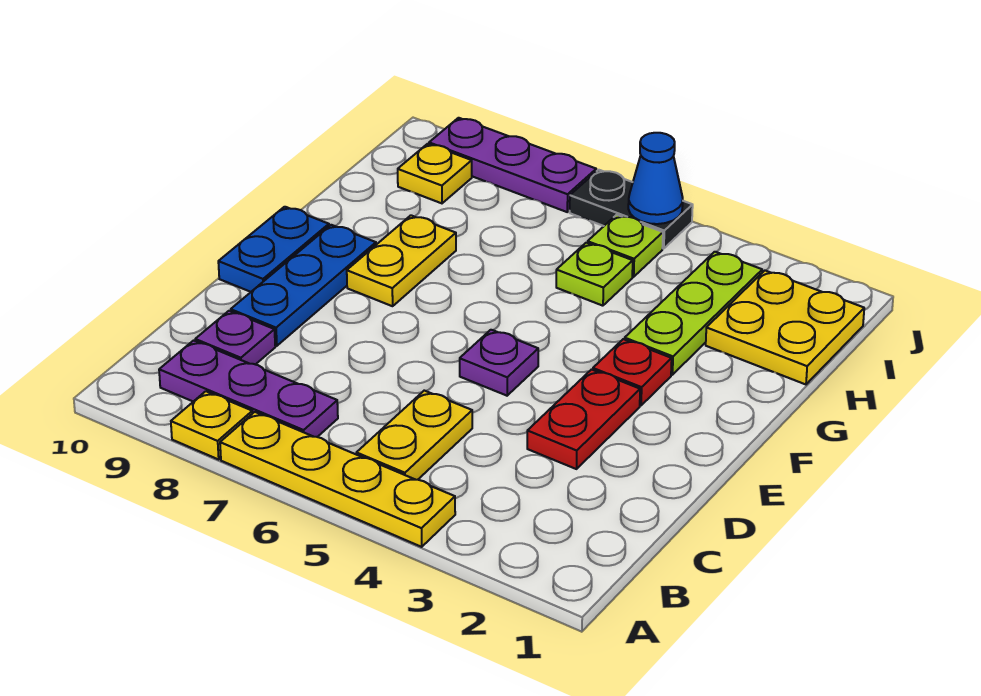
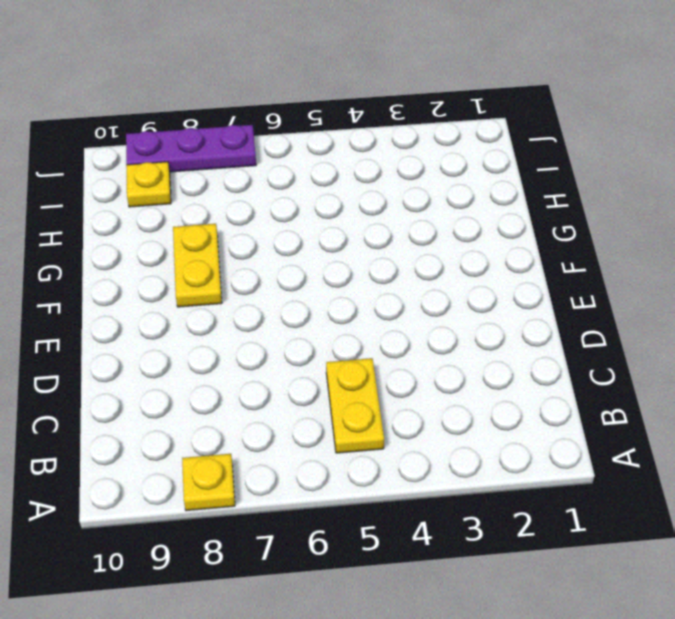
none -> yellow plate A4:A7 level 1
none -> purple plate B7:B9 level 1
none -> purple plate C9 level 1

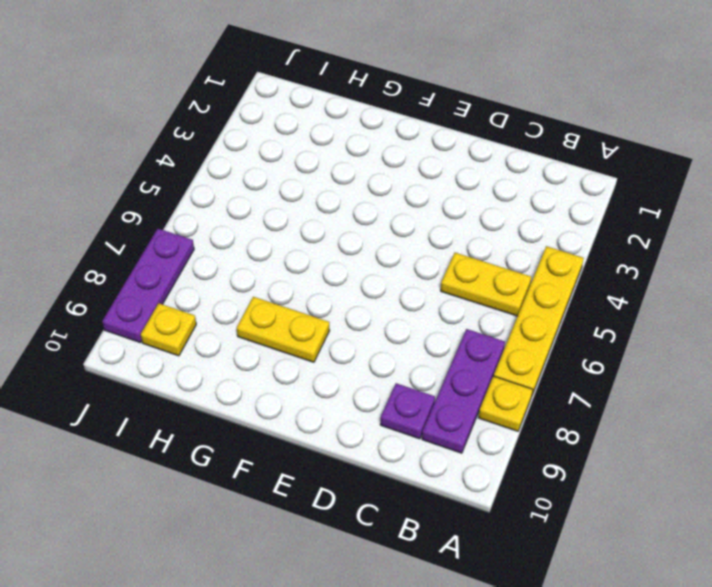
none -> red plate D3:E3 level 1
none -> blue plate D9:F9 level 1
none -> purple plate E5 level 1

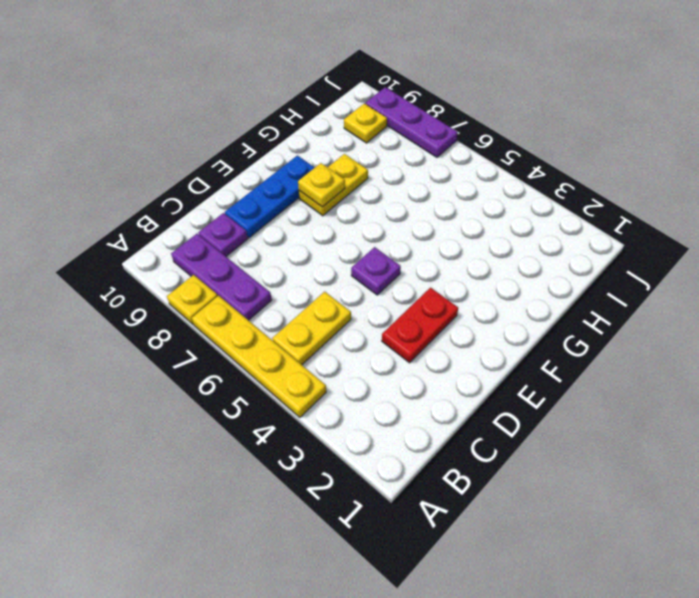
yellow plate F8 level 2 -> none
none -> blue plate E10:F10 level 1
none -> red plate F3 level 1
none -> lime plate G3:I3 level 1

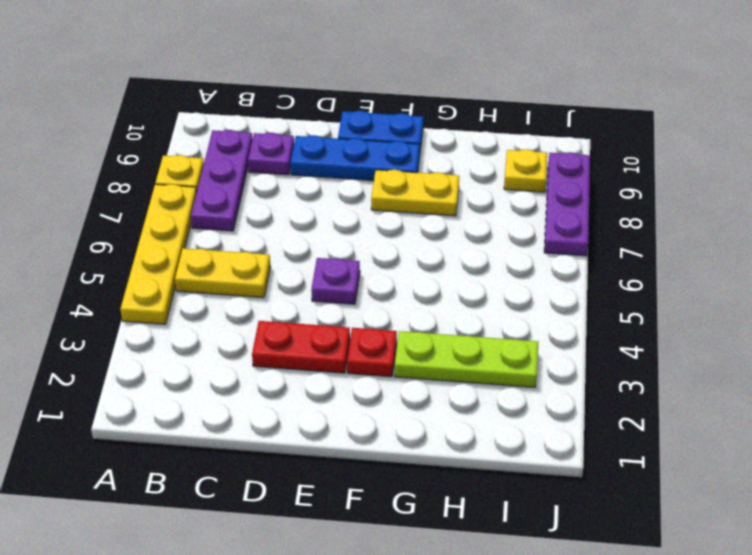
none -> yellow plate H1:I2 level 1
none -> lime plate H5 level 1
none -> lime plate I5 level 1

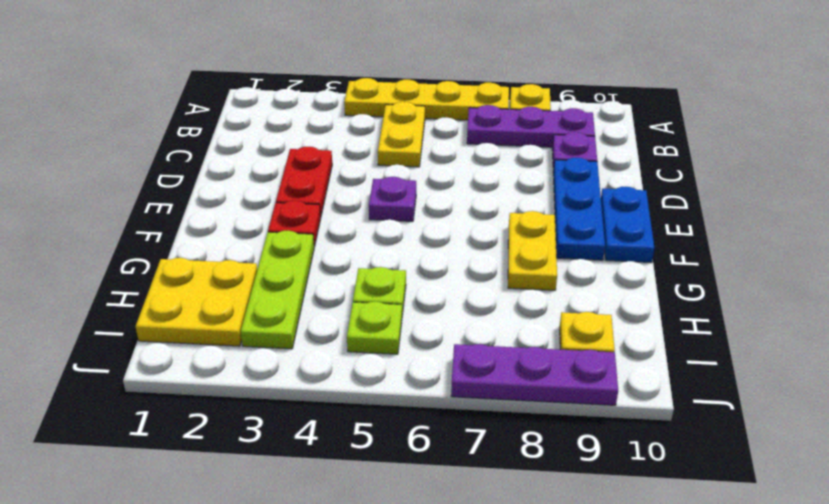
none -> black plate J5:J6 level 1
none -> blue cone J5 level 2

